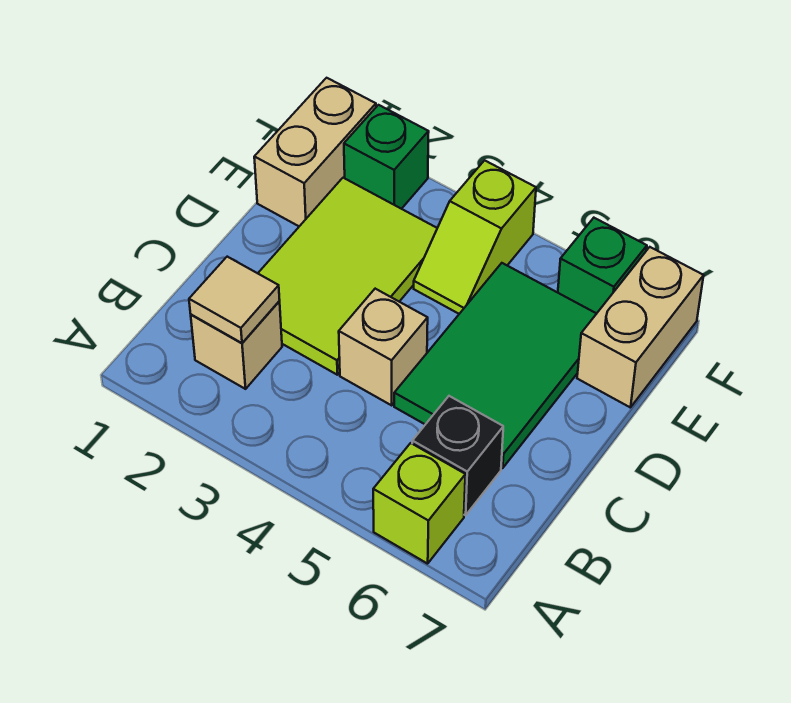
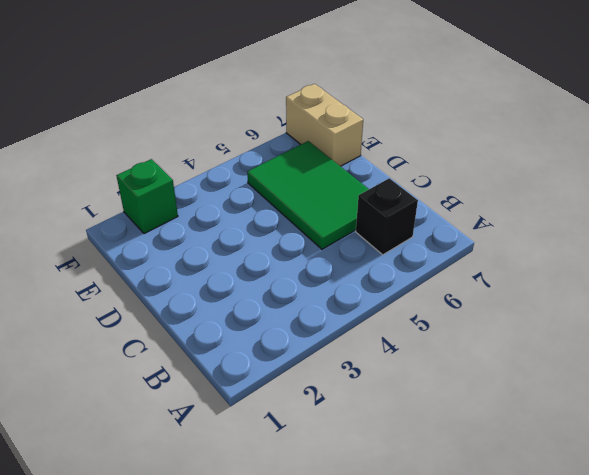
none -> lime brick A6 level 1
none -> tan brick B2 level 1
none -> lime tile C2:E3 level 1

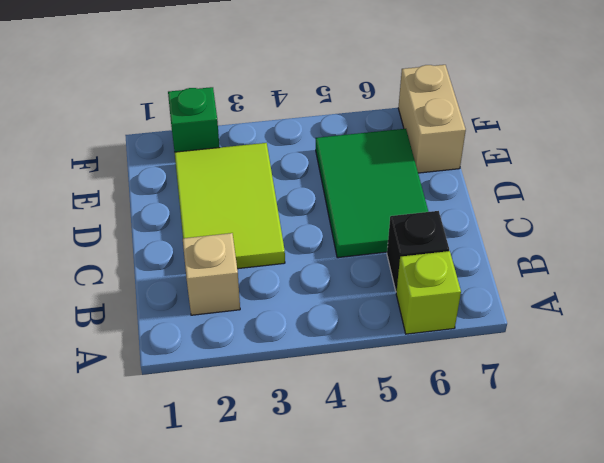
none -> tan brick C4 level 1
none -> tan brick E1:F1 level 1
none -> lime slope E4:F4 level 1 top F

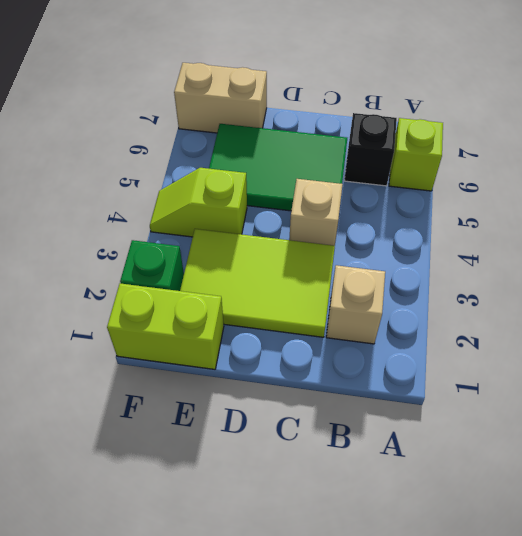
lime brick E1:F1 level 1 -> tan brick E1:F1 level 1
lime slope E4:F4 level 1 top E -> lime slope E4:F4 level 1 top F
none -> green brick F6 level 1
none -> tan tile B2 level 2

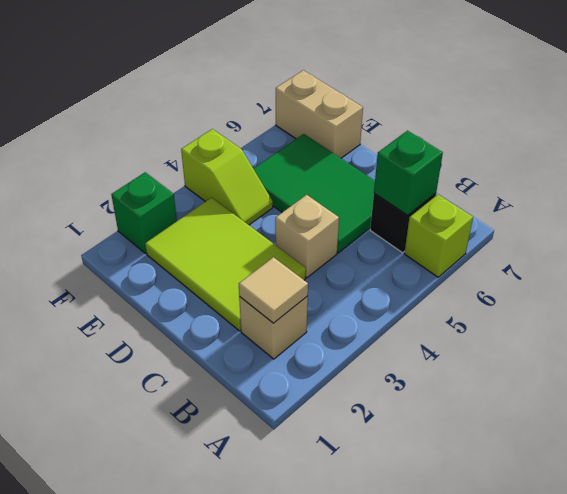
green brick B6 level 2 -> green brick F6 level 1
none -> tan brick E1:F1 level 1

